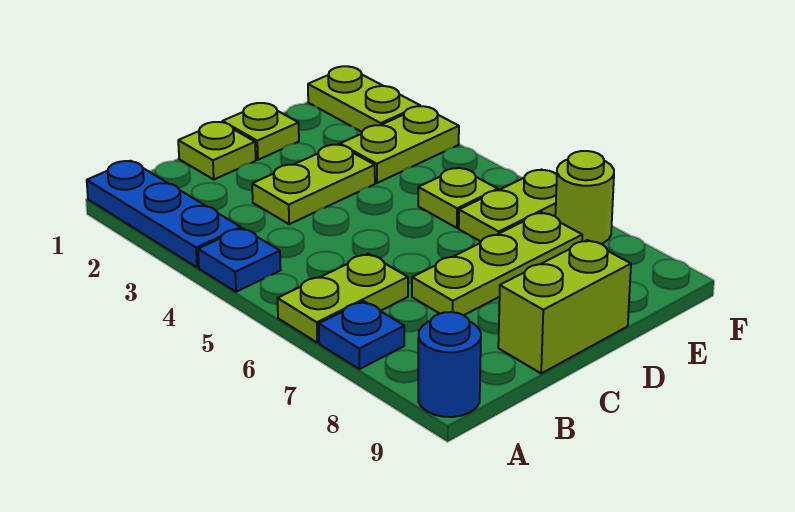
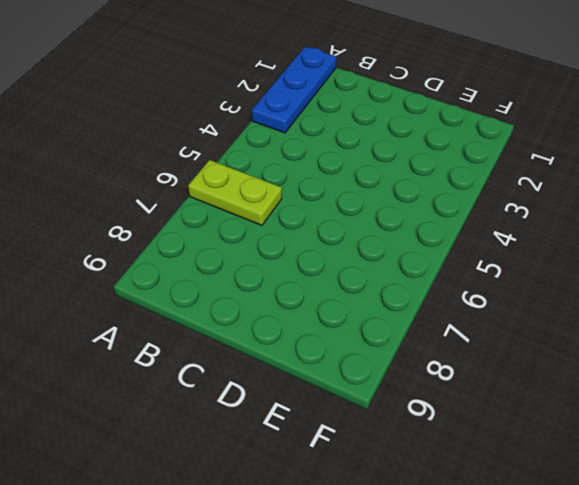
none -> blue plate A4 level 1
none -> blue plate A7 level 1
none -> blue round brick A9 level 1

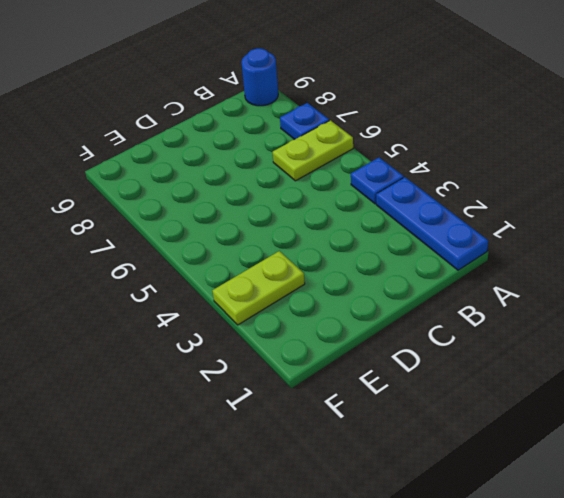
none -> lime plate C1 level 1
none -> lime plate C3:D3 level 1
none -> lime plate C7:E7 level 1

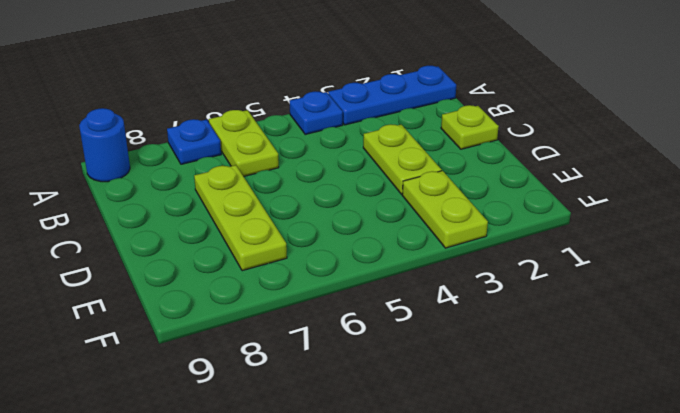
none -> lime brick C9:D9 level 1
none -> lime plate D1 level 1
none -> lime plate E5 level 1

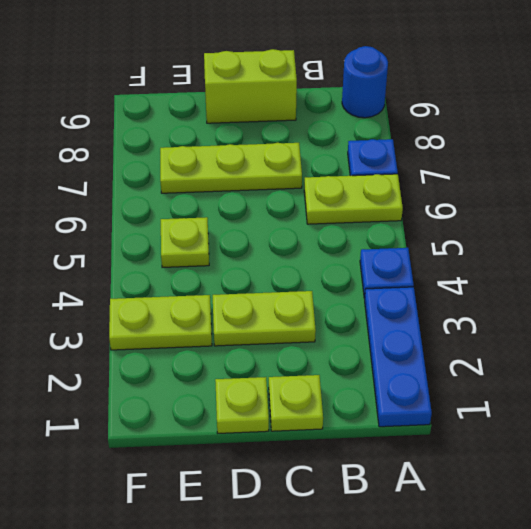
none -> lime plate E6:F6 level 1
none -> lime plate F1:F2 level 1
none -> lime round brick F7 level 1

